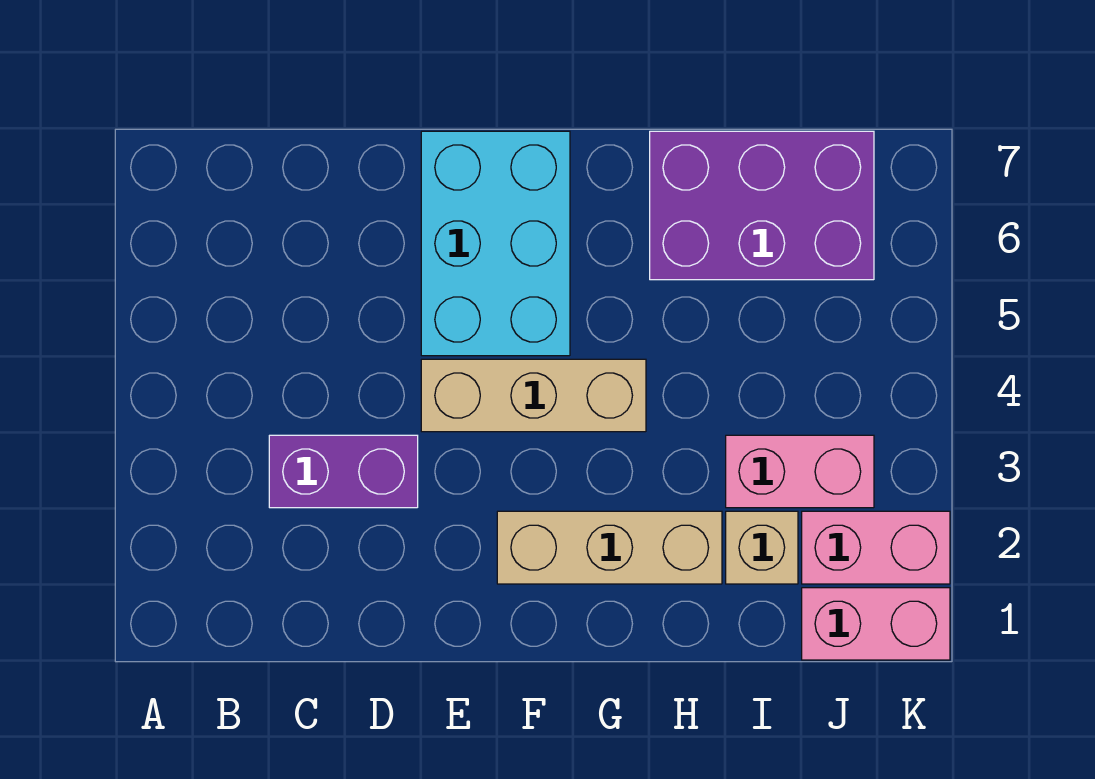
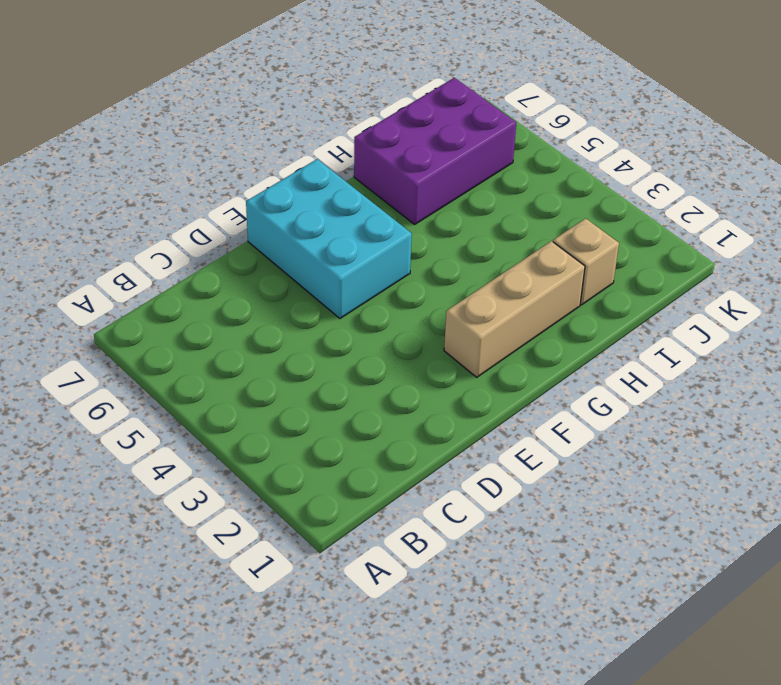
none -> purple brick C3:D3 level 1
none -> tan brick E4:G4 level 1

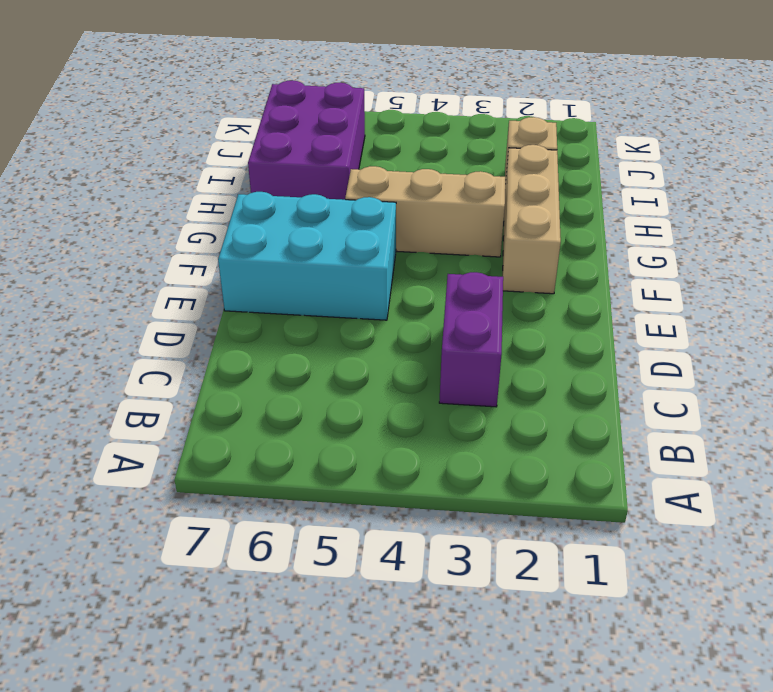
tan brick G3:G5 level 1 -> tan brick E4:G4 level 1
none -> pink brick I3:J3 level 1
none -> pink brick J1:K1 level 1

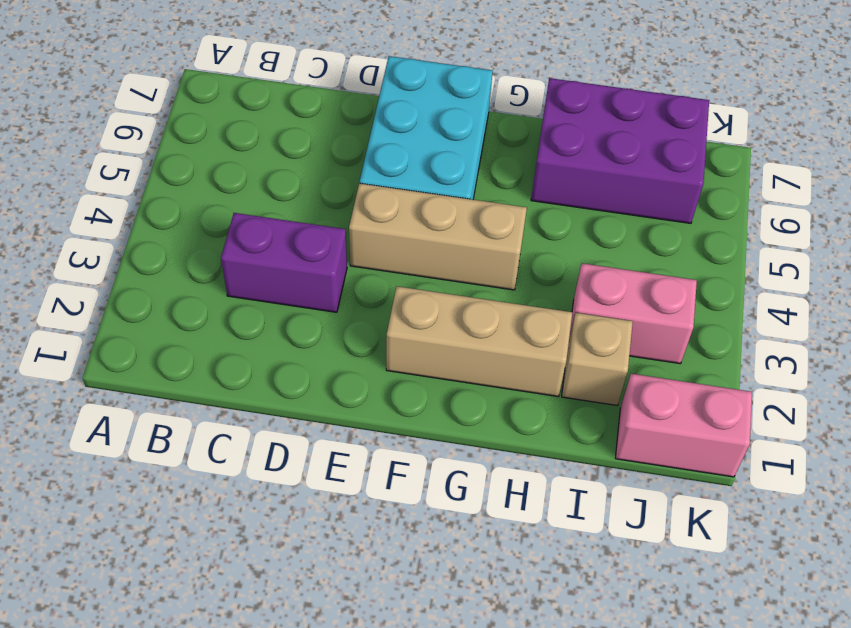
none -> pink brick J2:K2 level 1

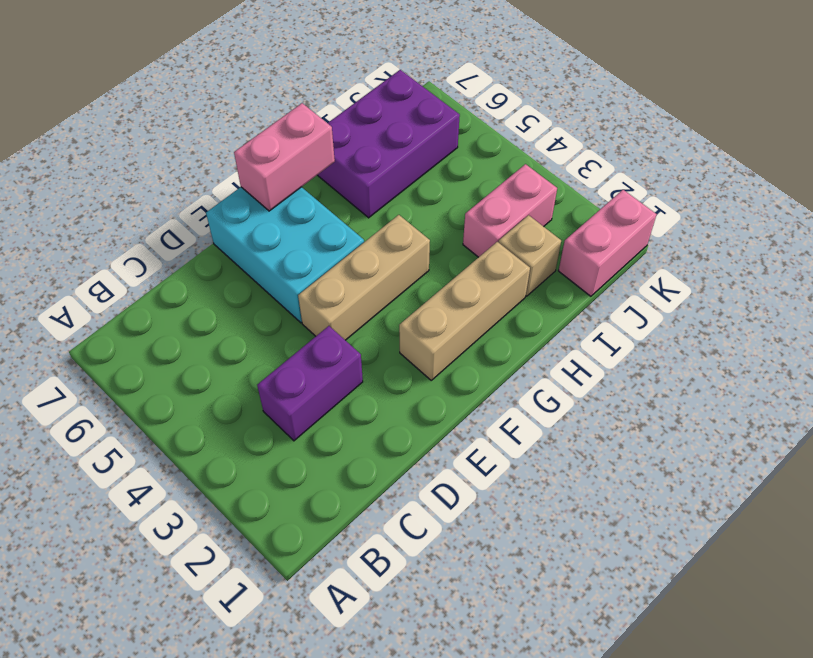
pink brick F7:G7 level 2 -> pink brick J2:K2 level 1

